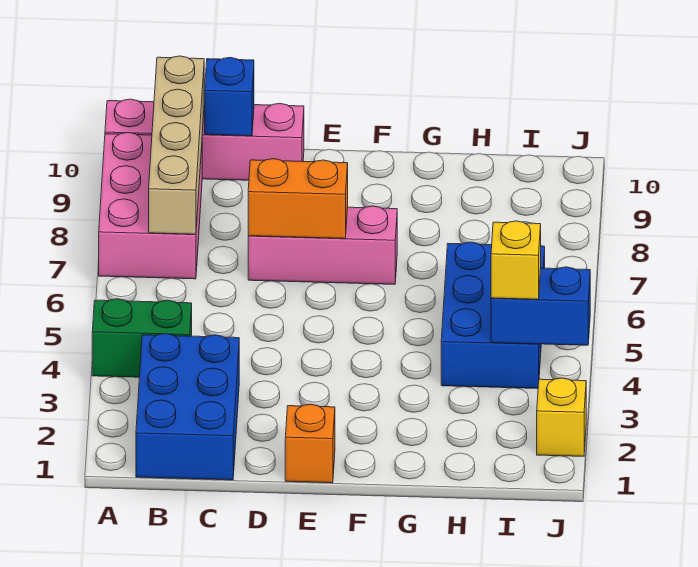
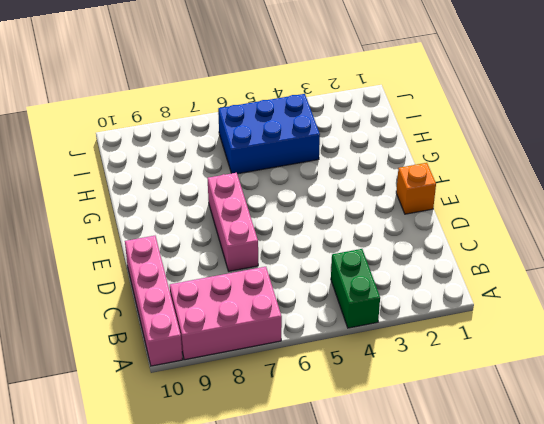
none -> blue brick B1:C3 level 1
none -> yellow brick J2 level 1
none -> tan brick B7:B10 level 2

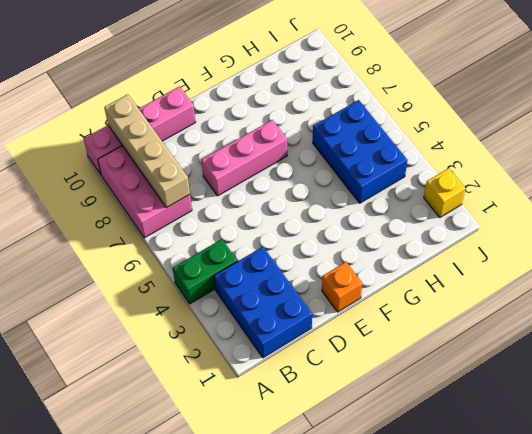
none -> blue brick C10 level 2
none -> orange brick D7:E7 level 2
none -> blue brick I4:J4 level 2

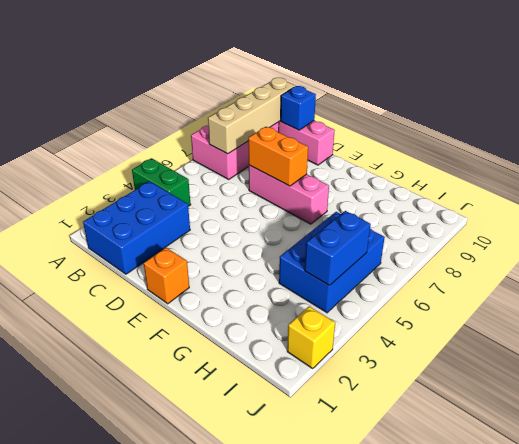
blue brick I4:I5 level 2 -> blue brick I4:J4 level 2
none -> yellow brick I4 level 3

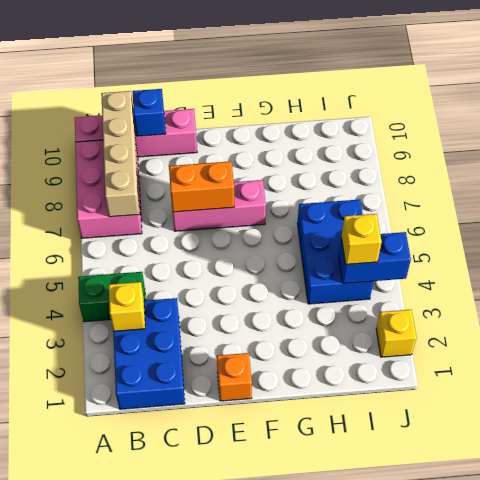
yellow brick B3 level 2 -> none

